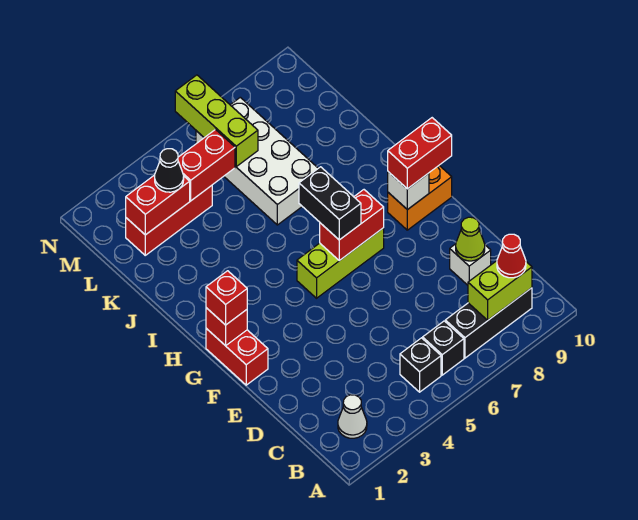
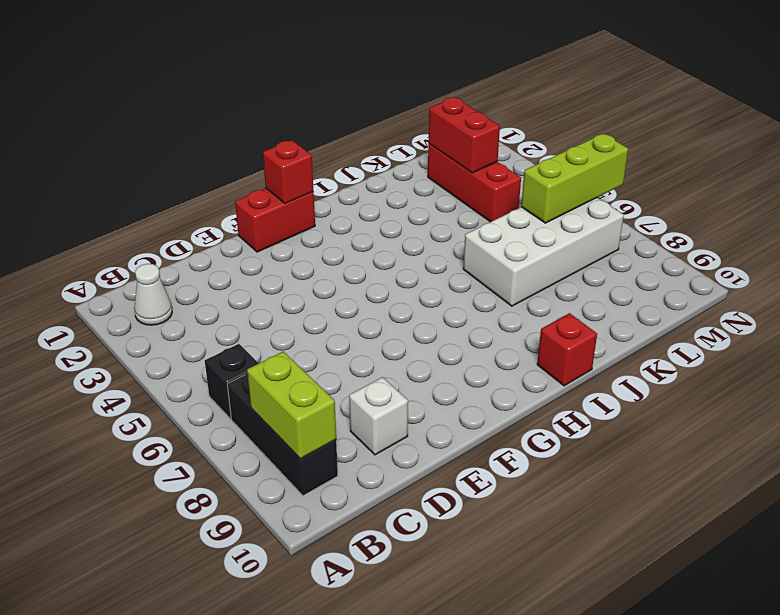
red brick I10 level 1 -> red brick G1 level 3
none -> black brick B5 level 1
none -> lime brick G5:G7 level 1
none -> orange brick G9:G10 level 1

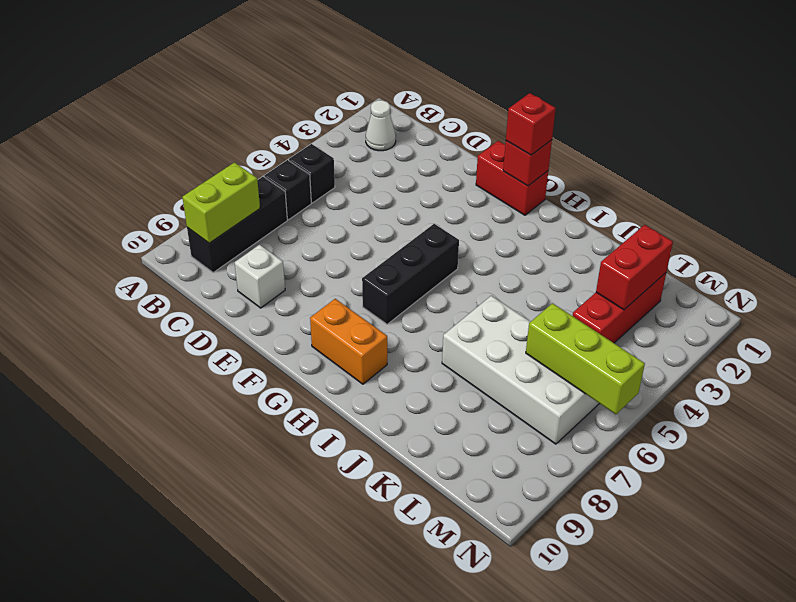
black brick G5:G7 level 1 -> lime brick G5:G7 level 1
orange brick G9:H9 level 1 -> orange brick G9:G10 level 1
none -> lime cone D9 level 2
none -> red brick G6:G7 level 2
none -> white brick G9 level 2

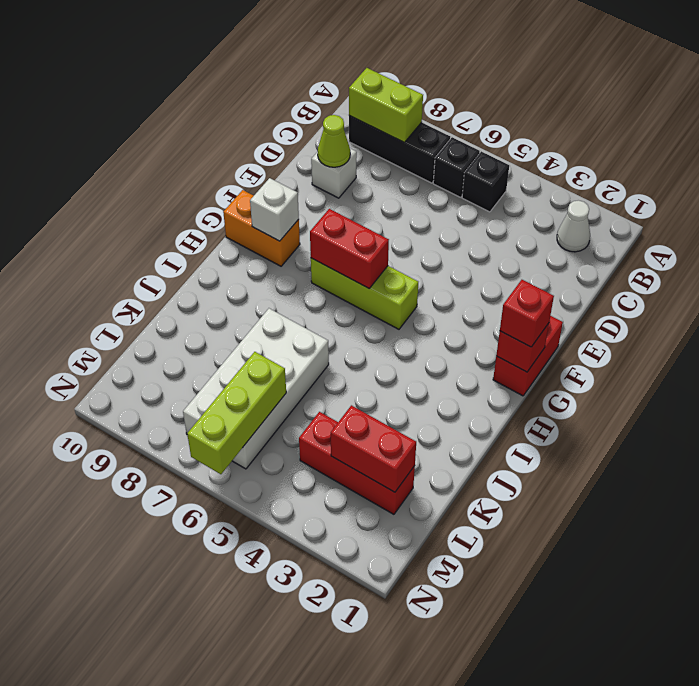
none -> red brick L4:L5 level 2
none -> red cone B9 level 3
none -> black brick G6:H6 level 3

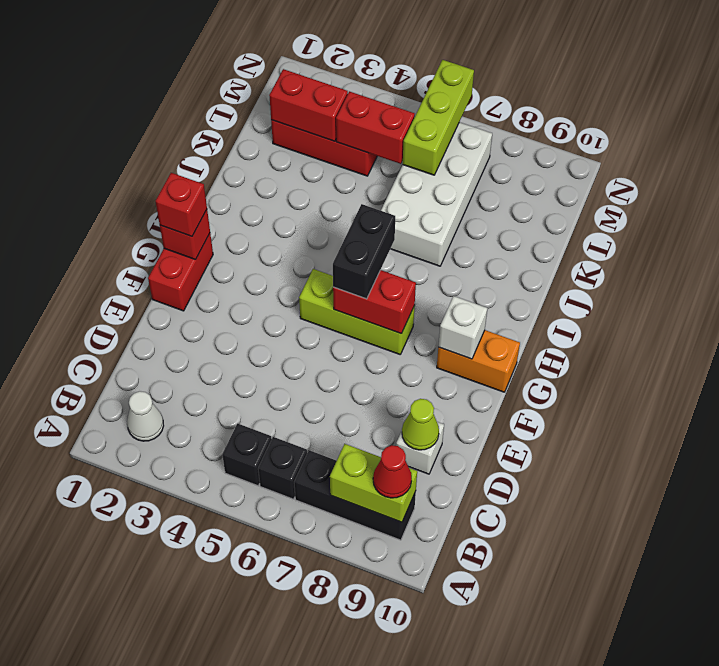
none -> red brick G9:G10 level 3
none -> black cone L3 level 3

